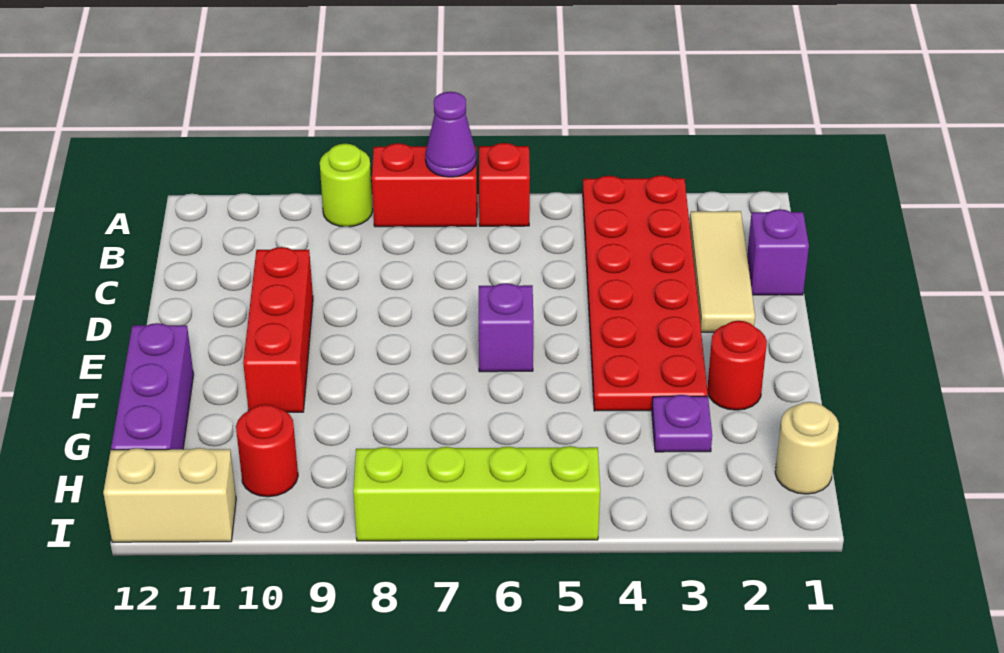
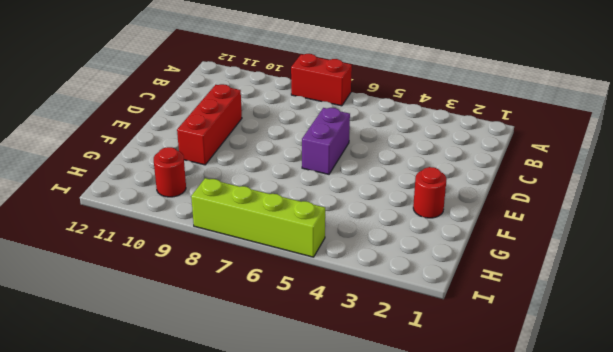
purple brick D6:E6 level 1 -> purple brick E6 level 1
none -> red plate A3:F4 level 1
none -> red brick A6 level 1
none -> lime round brick A9 level 1

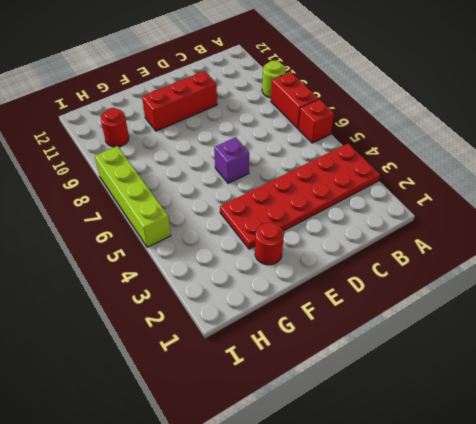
none -> tan tile B2:D2 level 1
none -> purple brick C1 level 1
none -> purple brick F12:H12 level 1

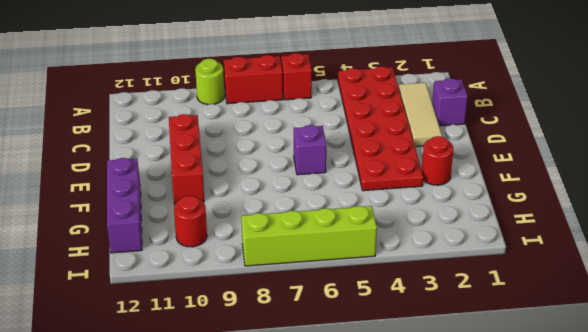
none -> purple plate G3 level 1
none -> tan round brick H1 level 1
none -> tan brick I11:I12 level 1

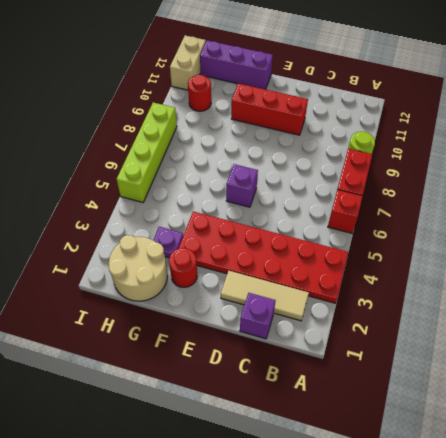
tan round brick G1:H2 level 1 -> tan round brick H1 level 1
none -> purple cone A7 level 2

